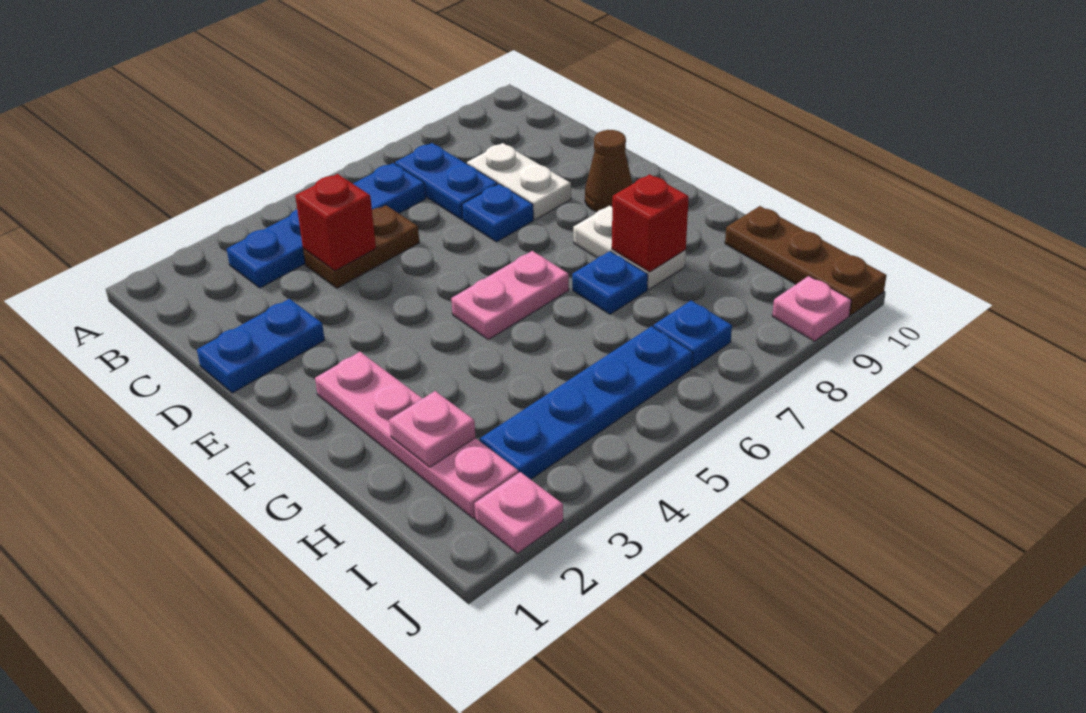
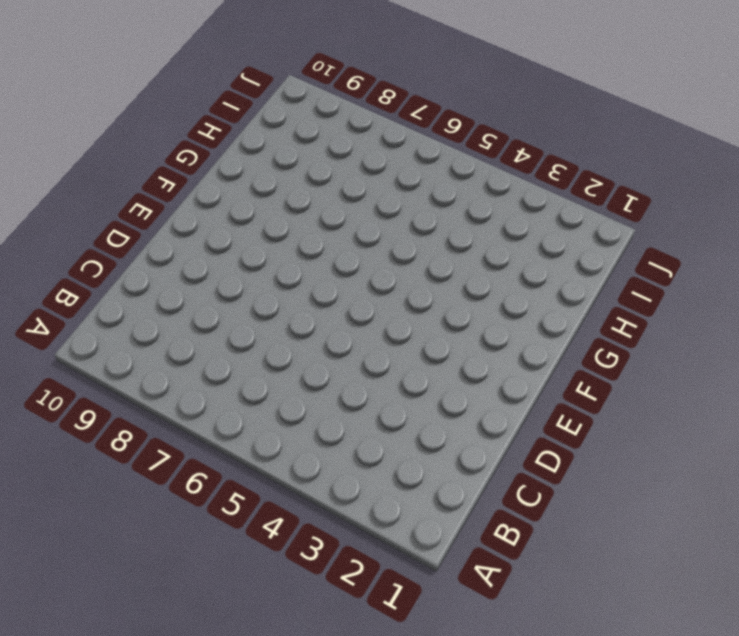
none -> blue plate B3:B6 level 1
none -> blue plate B7:C7 level 1
none -> brown plate C4:C5 level 1

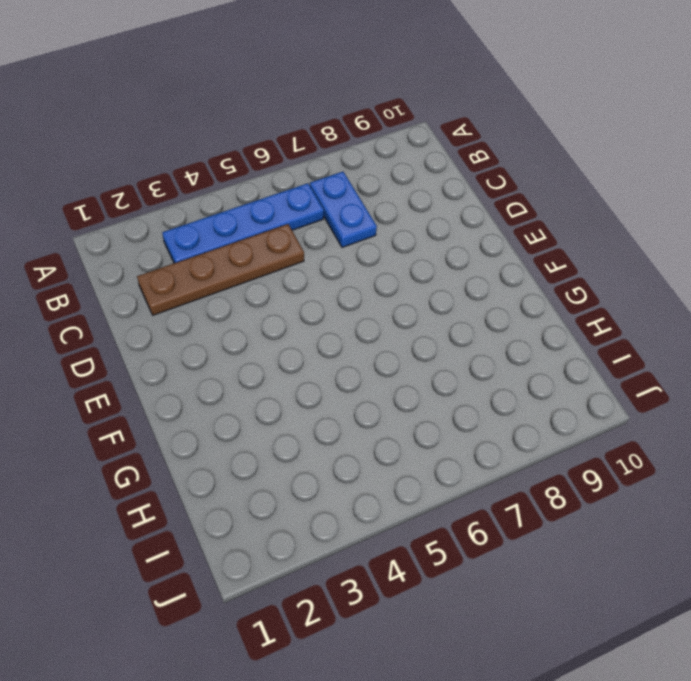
brown plate C2:C5 level 1 -> brown plate C4:C5 level 1
none -> white plate C8:D8 level 1
none -> blue plate D1:D2 level 1
none -> blue plate D7 level 1

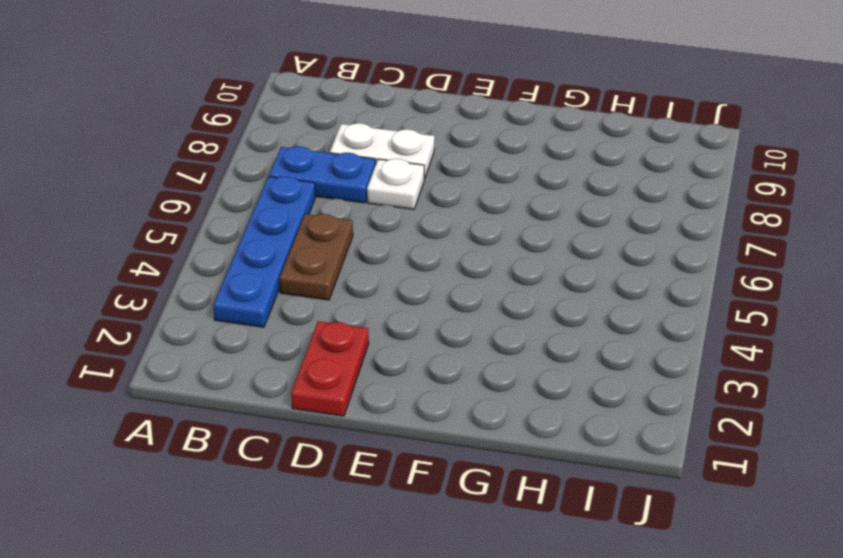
red plate D1:D2 level 1 -> blue plate D1:D2 level 1
white plate D7 level 1 -> blue plate D7 level 1
none -> brown cone E9 level 1
none -> pink plate F2:I2 level 1
none -> pink plate F5:F6 level 1

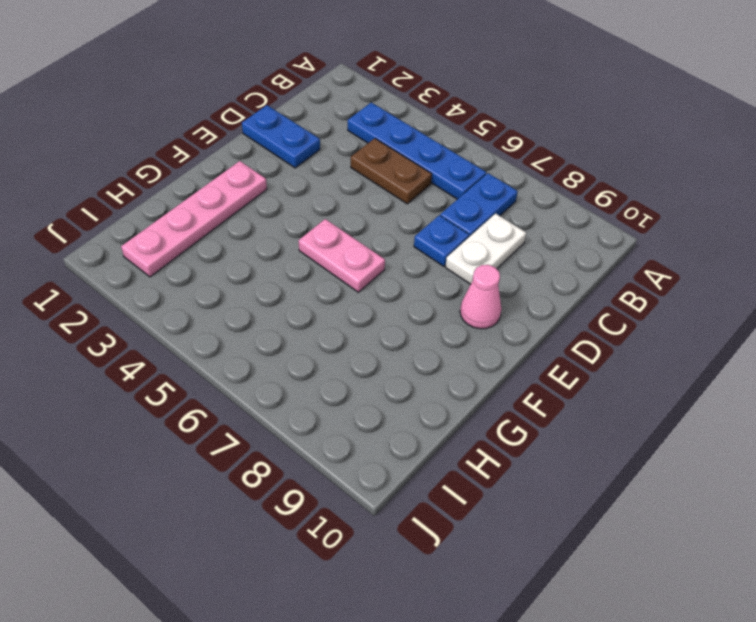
pink cone E9 level 1 -> brown cone E9 level 1
none -> white plate F8:G8 level 1
none -> blue plate G7 level 1
none -> brown plate H10:J10 level 1

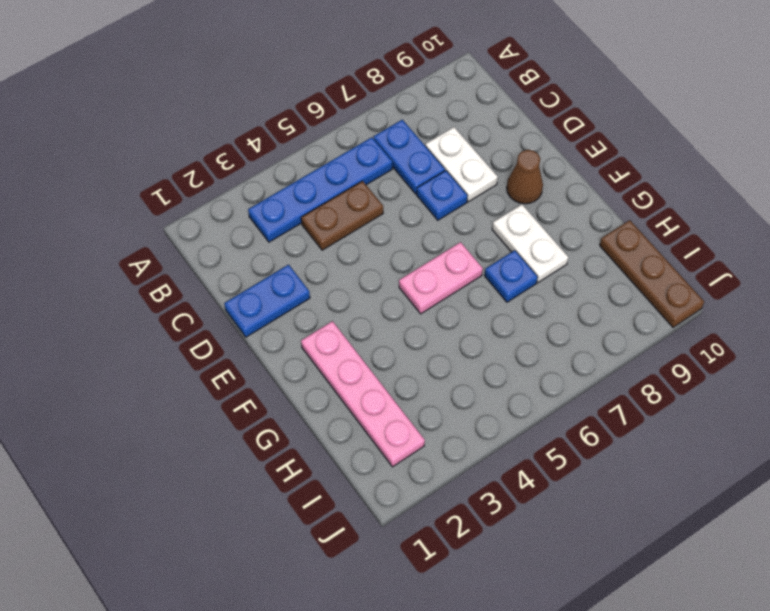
none -> blue plate I3:I6 level 1
none -> blue plate I7 level 1
none -> pink plate J2 level 1

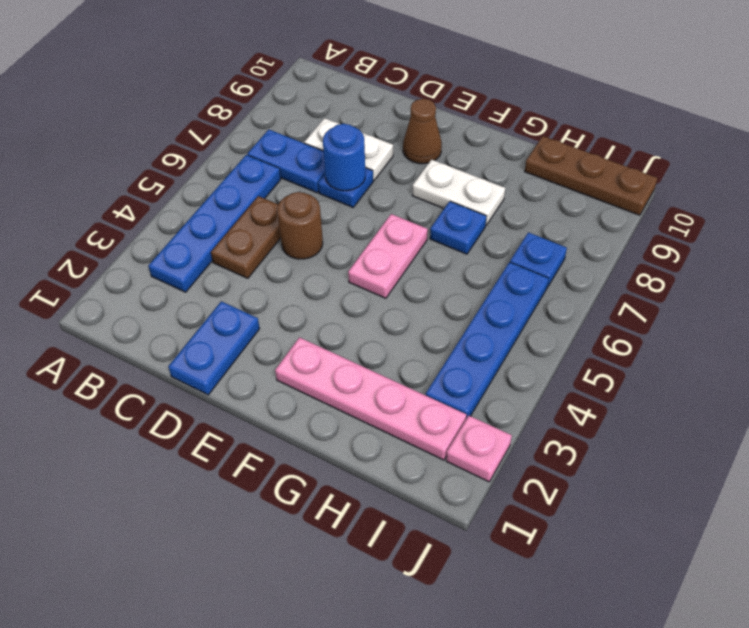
brown round brick D5 level 1 -> none
blue round brick D7 level 2 -> none
none -> pink plate J9 level 1
none -> red brick C4 level 2
none -> red brick G8 level 2

